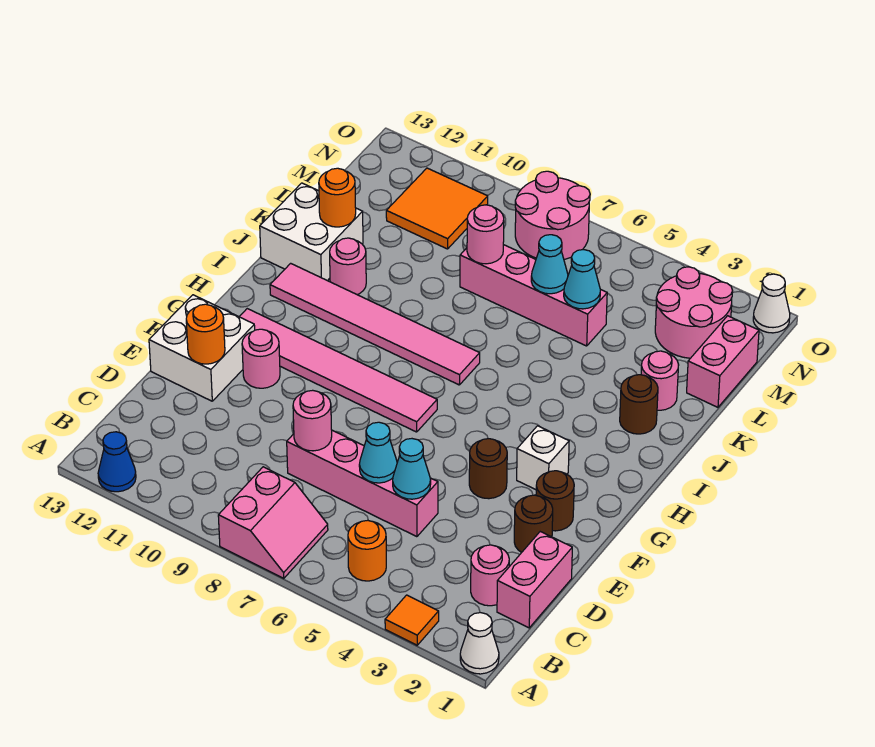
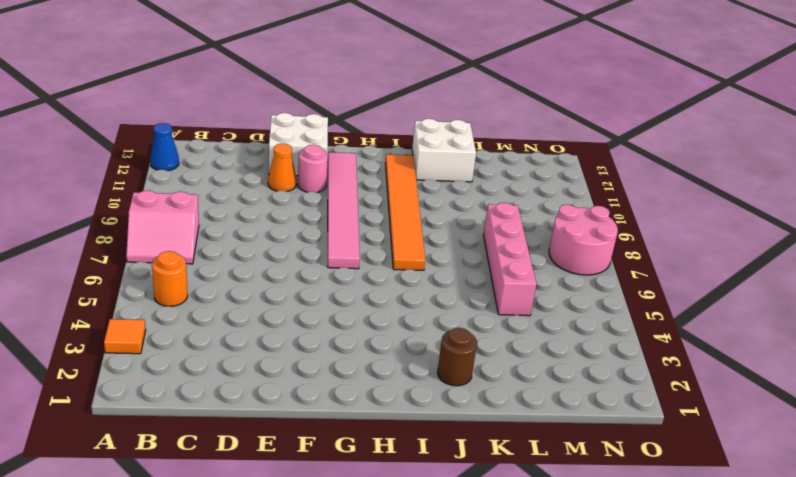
orange cone E11 level 1 -> none
orange tile I7:I12 level 1 -> pink tile I7:I12 level 1
none -> white cone A1 level 1
none -> pink brick C1:D1 level 1
none -> pink round brick C2 level 1
none -> pink brick D5:D8 level 1

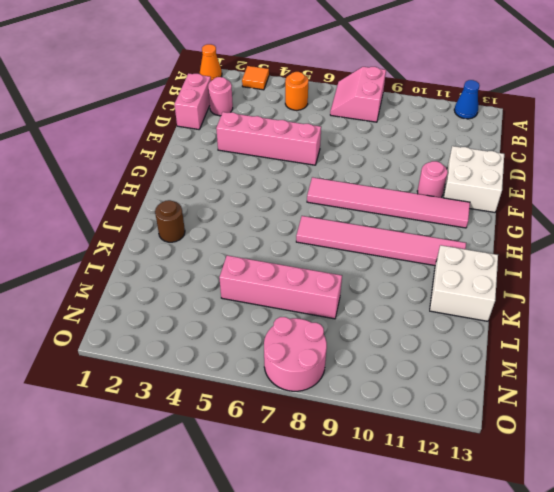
orange cone A1 level 1 -> white cone A1 level 1
pink brick E3:E6 level 1 -> pink brick D5:D8 level 1
none -> brown round brick E2 level 1
none -> brown round brick F2 level 1
none -> brown round brick F4 level 1
none -> white brick G3 level 1

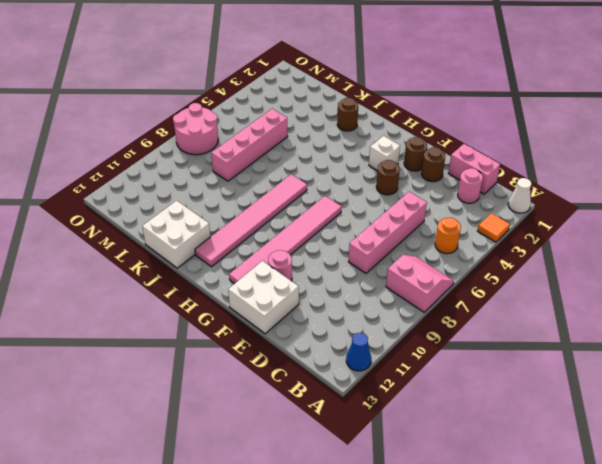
none -> pink round brick J11 level 1
none -> pink round brick K2 level 1
none -> pink brick L1:M1 level 1
none -> pink round brick M2:N3 level 1

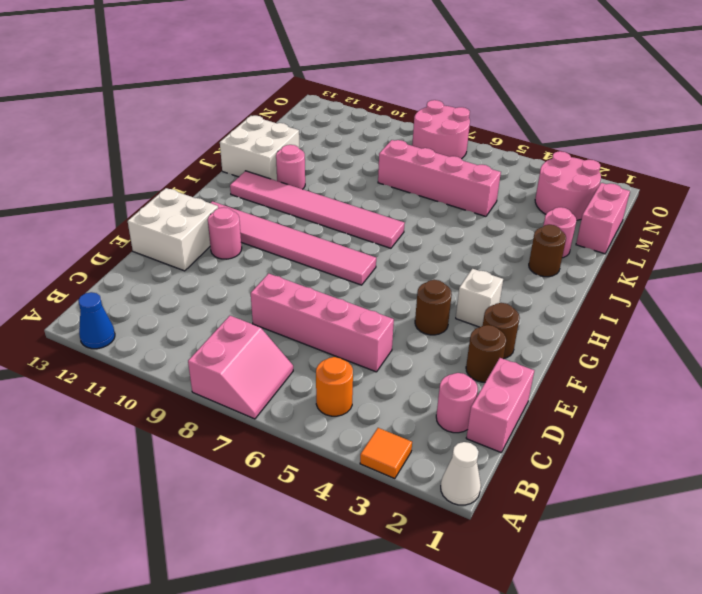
none -> orange tile M10:N11 level 1
none -> white cone O1 level 1
none -> cyan cone D5 level 2
none -> cyan cone D6 level 2

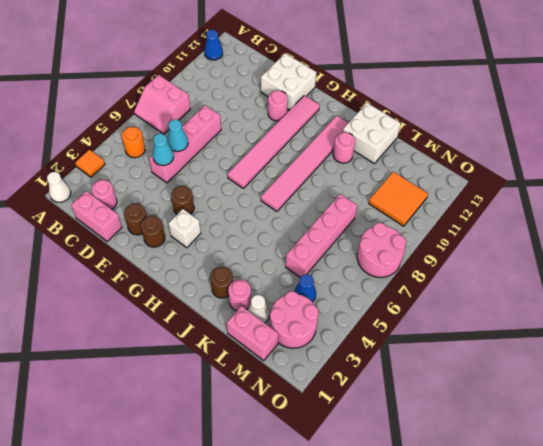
white cone L2 level 1 -> white cone O1 level 1
blue cone M4 level 1 -> none
none -> pink round brick D8 level 2
none -> orange round brick E12 level 2
none -> orange round brick K12 level 2
none -> cyan cone L5 level 2

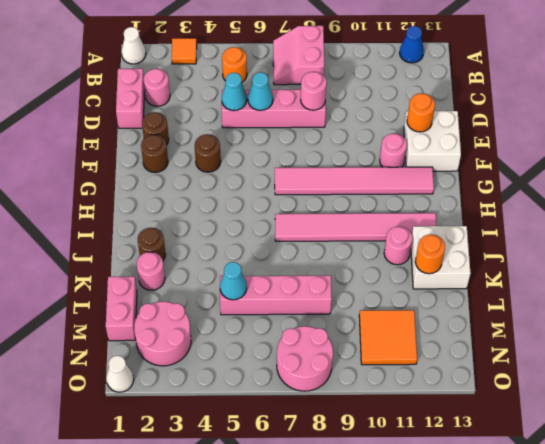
none -> white brick G3 level 1
none -> cyan cone L6 level 2
none -> pink round brick L8 level 2

